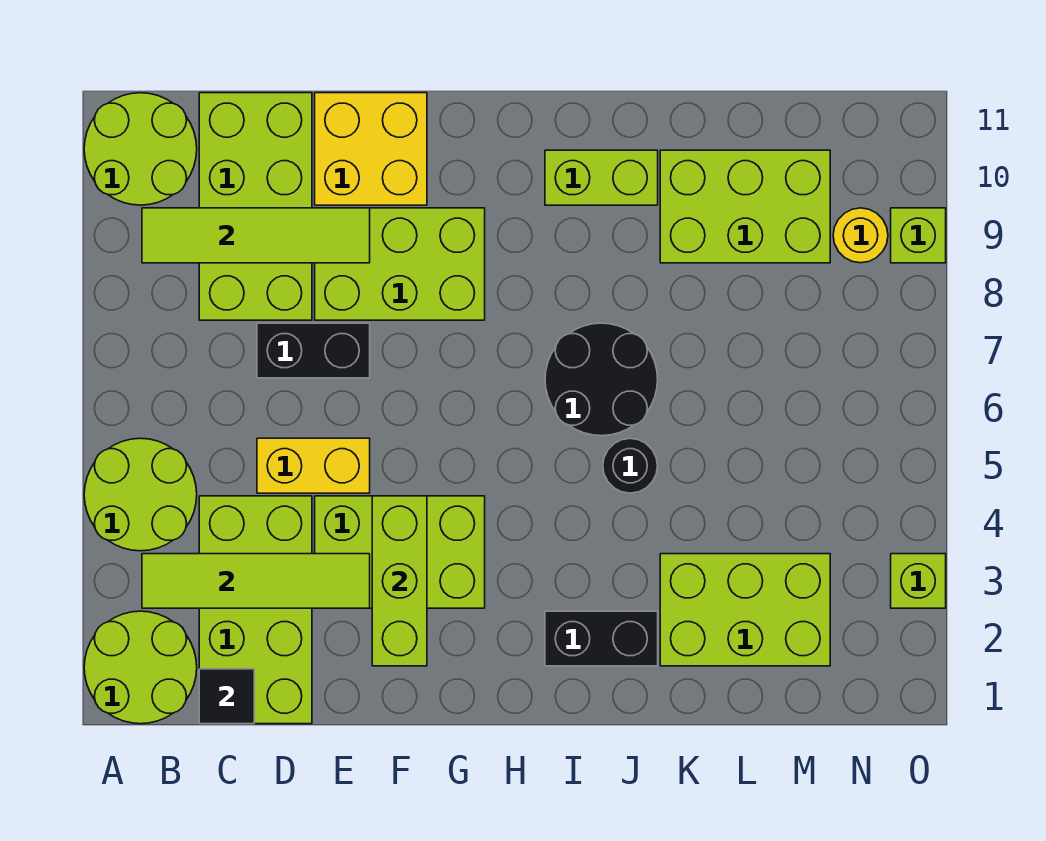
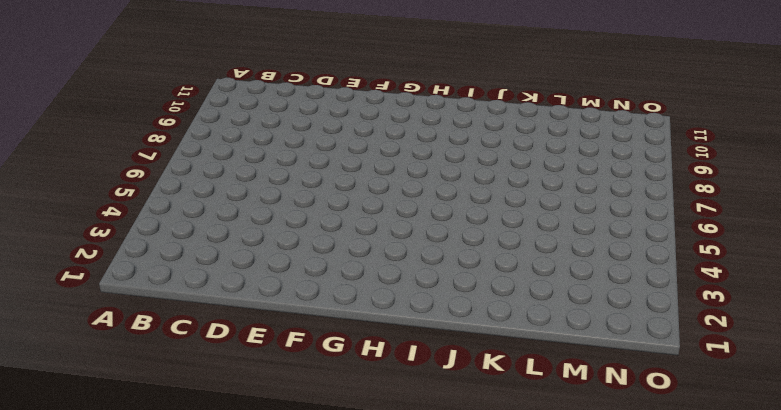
none -> lime round brick A1:B2 level 1
none -> lime round brick A4:B5 level 1
none -> lime round brick A10:B11 level 1

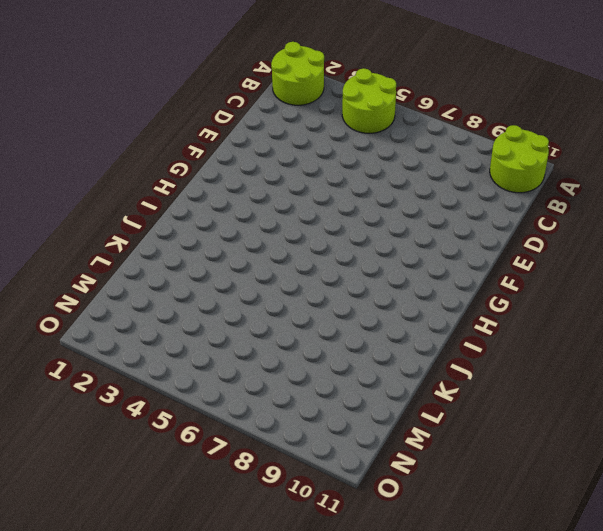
none -> lime brick C1:D4 level 1
none -> lime brick C8:D11 level 1
none -> yellow brick D5:E5 level 1

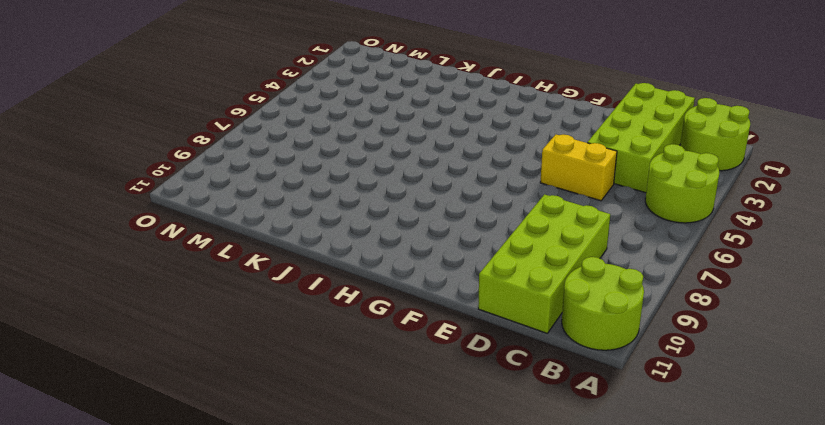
none -> black brick D7:E7 level 1
none -> lime brick E3:G4 level 1
none -> lime brick E8:G9 level 1

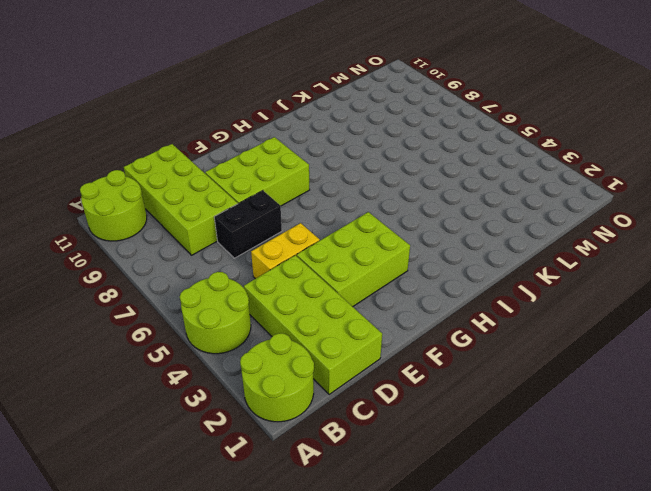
none -> yellow brick E10:F11 level 1
none -> black brick I2:J2 level 1
none -> black round brick I6:J7 level 1

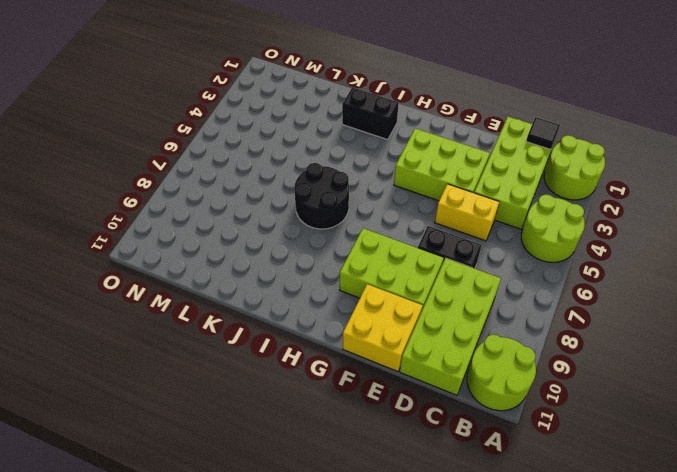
none -> lime brick I10:J10 level 1
none -> black round brick J5 level 1
none -> lime brick K2:M3 level 1

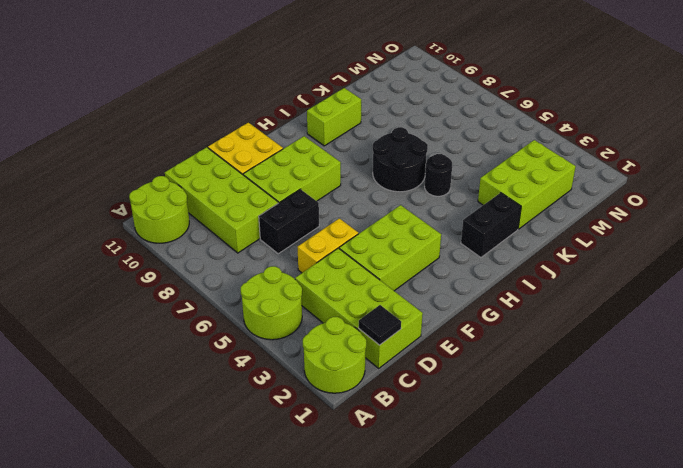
none -> lime brick K9:M10 level 1
none -> yellow round brick N9 level 1
none -> lime brick O3 level 1

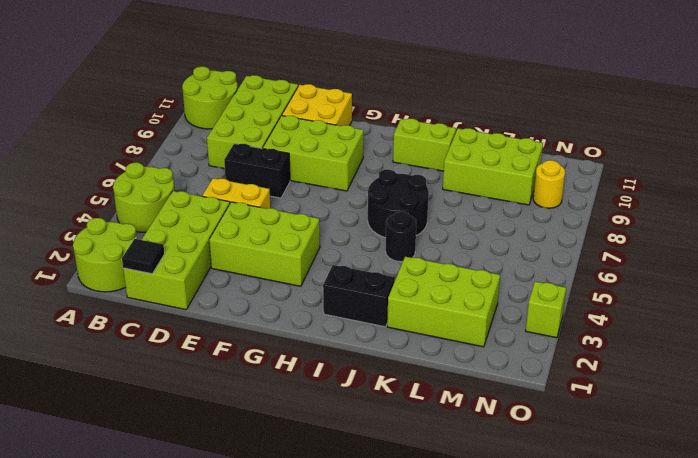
none -> lime brick O9 level 1
none -> lime tile B3:E3 level 2
none -> lime tile B9:E9 level 2

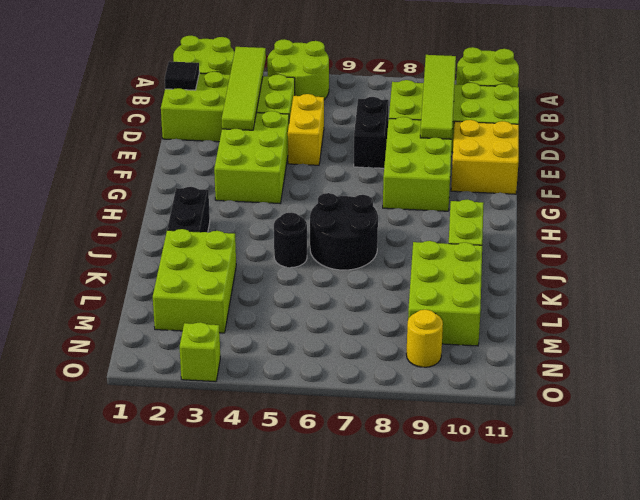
none -> lime brick O9 level 1
none -> lime brick F2:F4 level 2

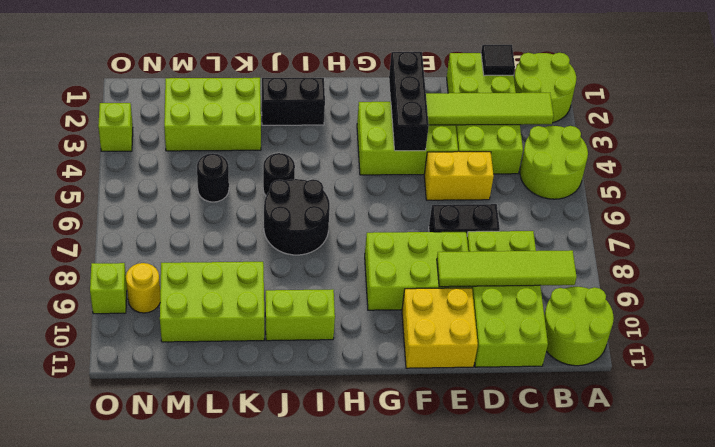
black brick F2:F4 level 2 -> lime brick F2:F4 level 2
black round brick L5 level 1 -> none

